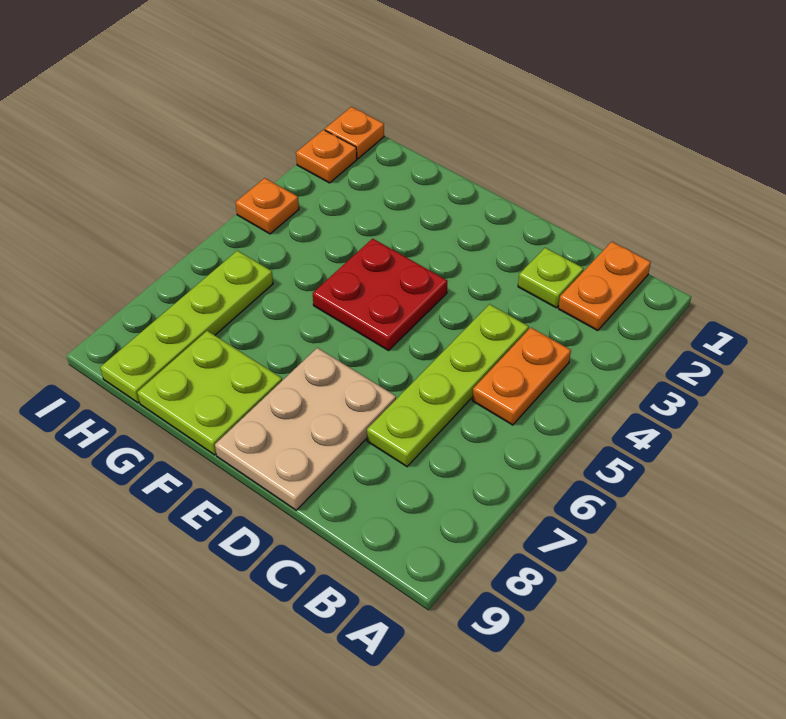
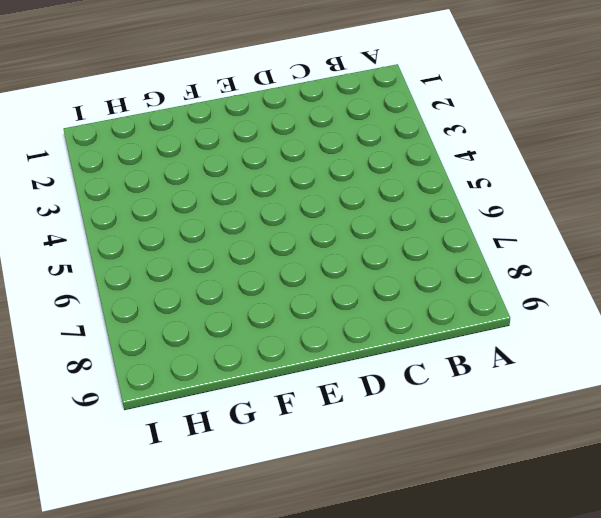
none -> orange plate B1:B2 level 1
none -> orange plate B4:B5 level 1

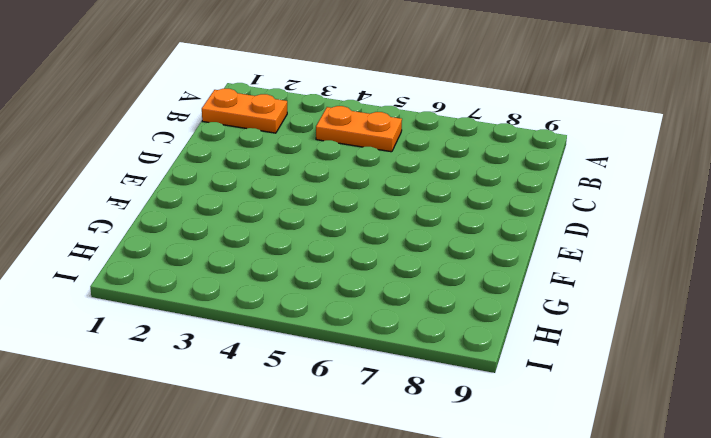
none -> lime plate C2 level 1
none -> lime plate C4:C7 level 1

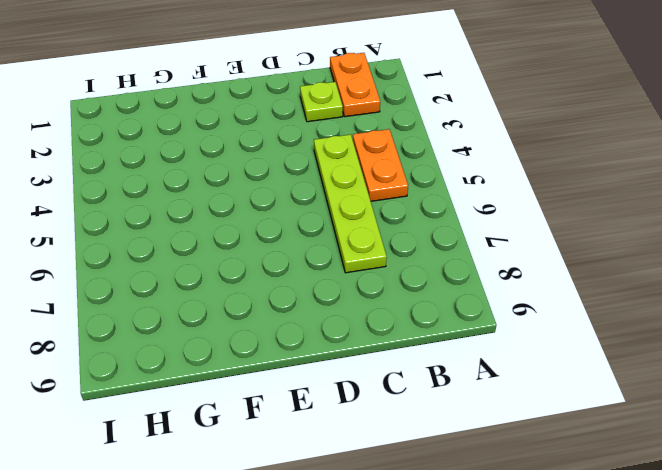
none -> tan plate D7:E9 level 1
none -> red plate E4:F5 level 1

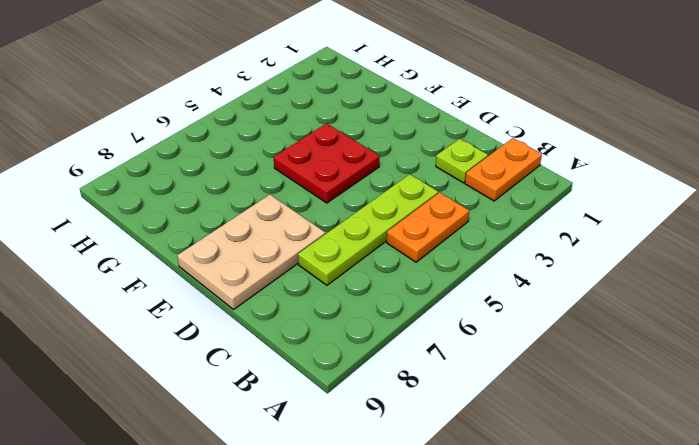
none -> lime plate F8:G9 level 1
none -> lime plate H6:H9 level 1

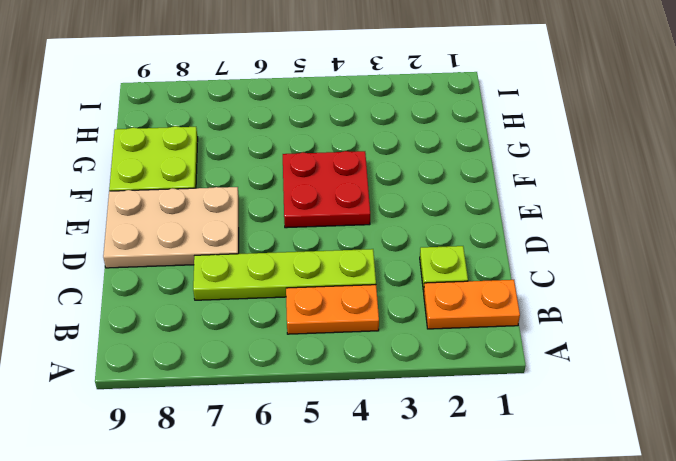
none -> lime plate H6:H9 level 1
none -> orange plate I1 level 1

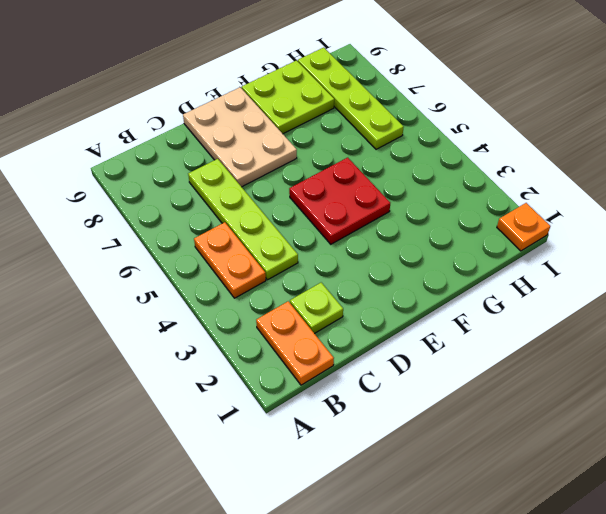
none -> orange plate I2 level 1
none -> orange plate I4 level 1

